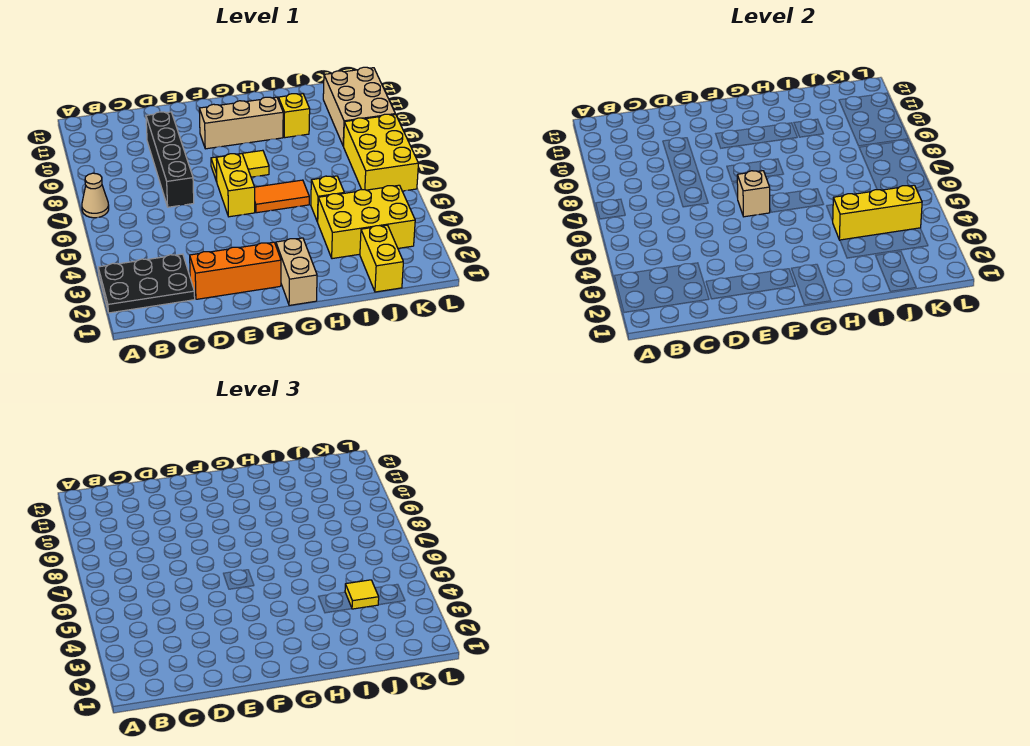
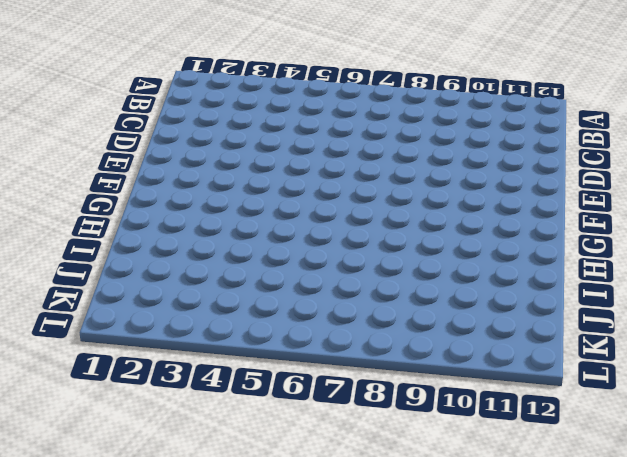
none -> black plate A2:C3 level 1
none -> tan cone A7 level 1
none -> orange brick D2:F2 level 1

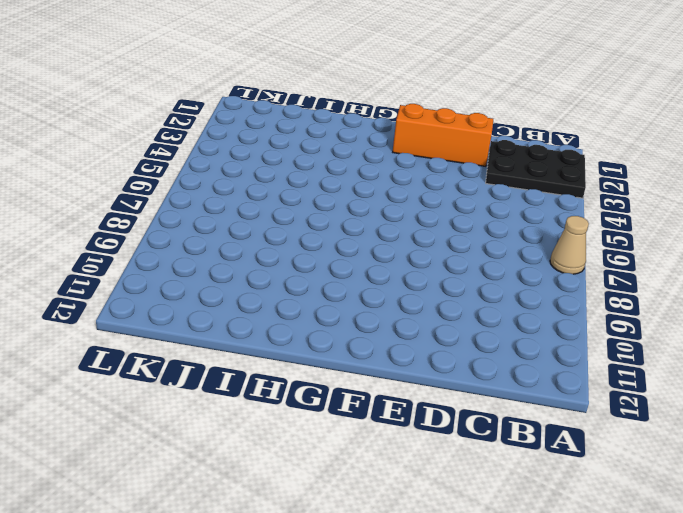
none -> black brick D7:D10 level 1
none -> yellow brick F6:F7 level 1
none -> yellow tile F8:G8 level 1

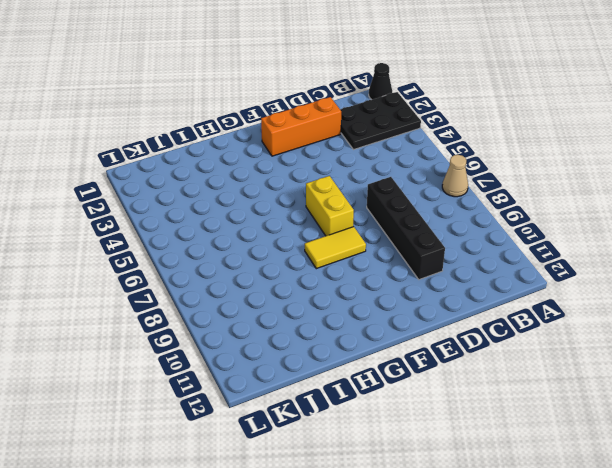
black cone A1 level 1 -> none
none -> tan brick F10:H10 level 1
none -> tan brick G1:G2 level 1
none -> orange tile G6:H6 level 1

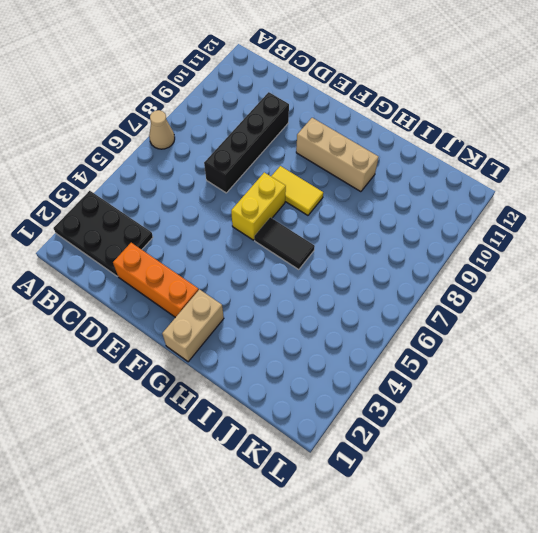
black tile G6:H6 level 1 -> orange tile G6:H6 level 1
none -> yellow brick I3:K4 level 1
none -> yellow brick I5 level 1
none -> yellow brick I10 level 1

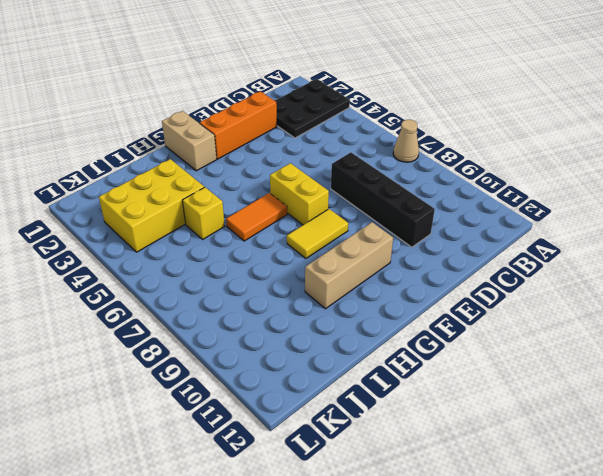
none -> yellow brick I10 level 1
none -> yellow brick J1:J2 level 1
none -> yellow brick K6:L8 level 1

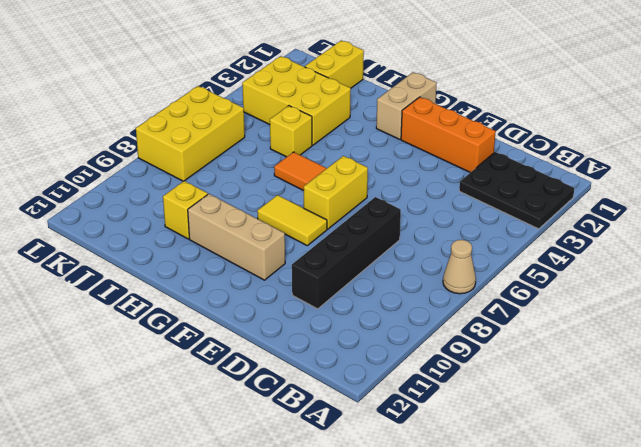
none -> tan brick K9:L11 level 1
none -> tan brick F6 level 2
none -> yellow brick I4:K4 level 2

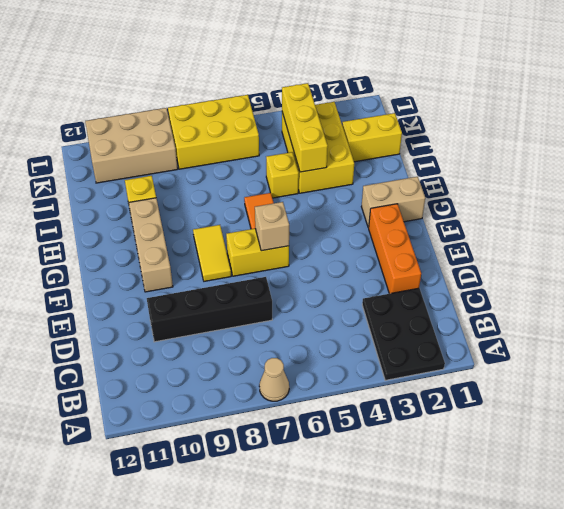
none -> yellow tile J4 level 3

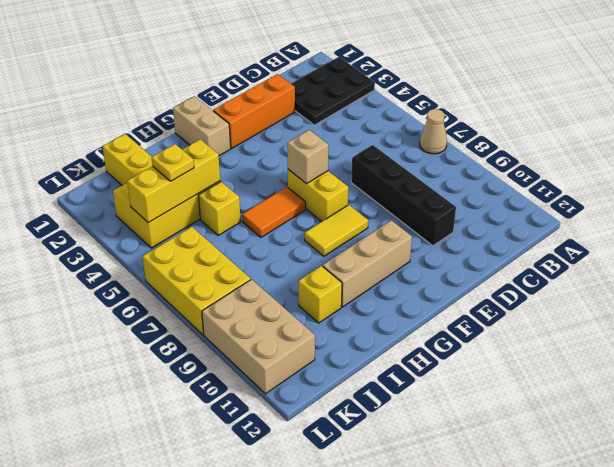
yellow plate J4 level 3 -> yellow tile J4 level 3

